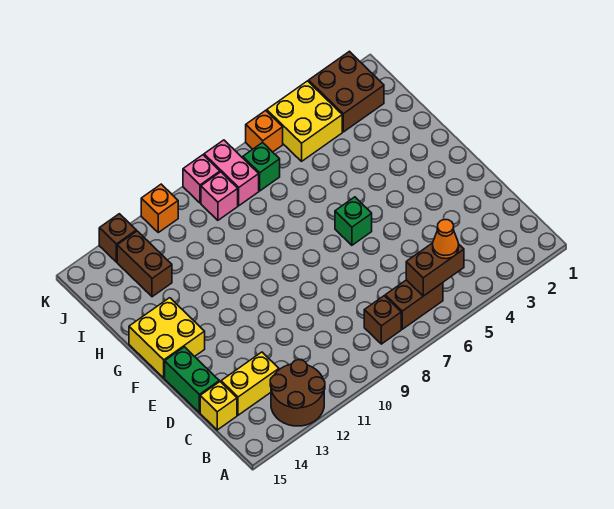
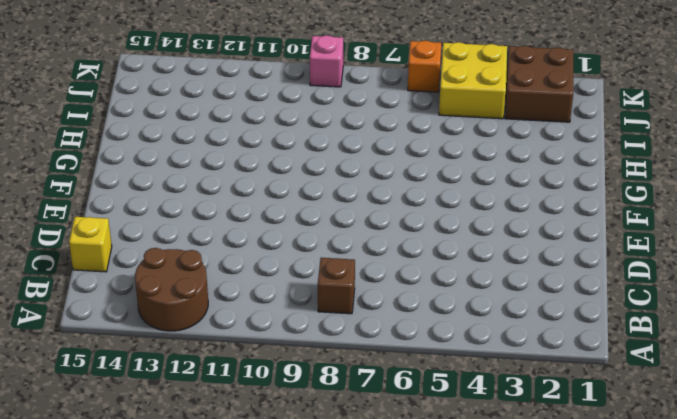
none -> brown brick B6:B7 level 1
none -> yellow brick C13:C14 level 1
none -> green brick D15:E15 level 1

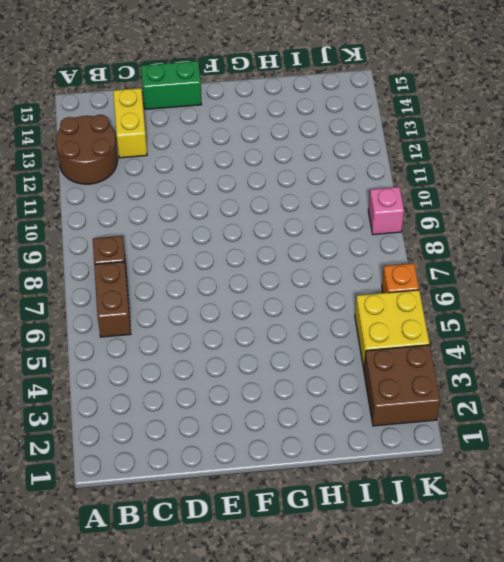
none -> yellow brick C15 level 1
none -> green brick F6 level 1
none -> yellow brick F14:G15 level 1

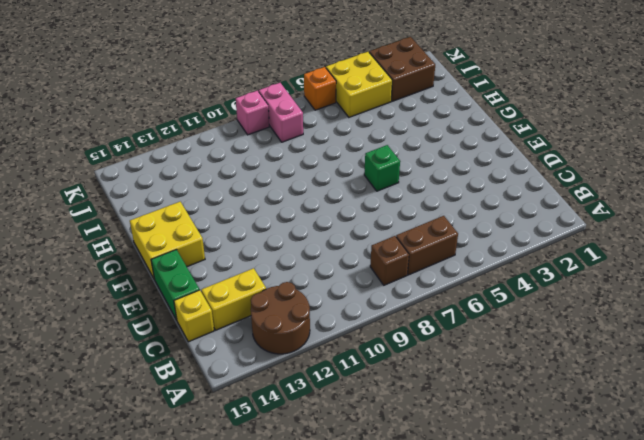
none -> brown brick I13:J13 level 1
none -> green brick J7 level 1
none -> pink brick J9 level 1

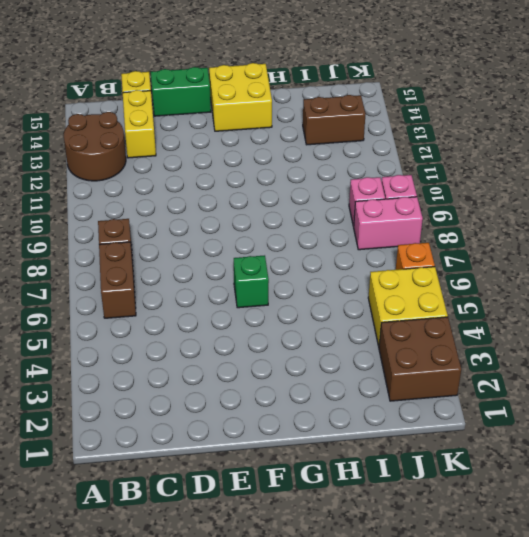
none -> green brick J7 level 1
none -> orange brick K11 level 1
none -> brown brick K13 level 1

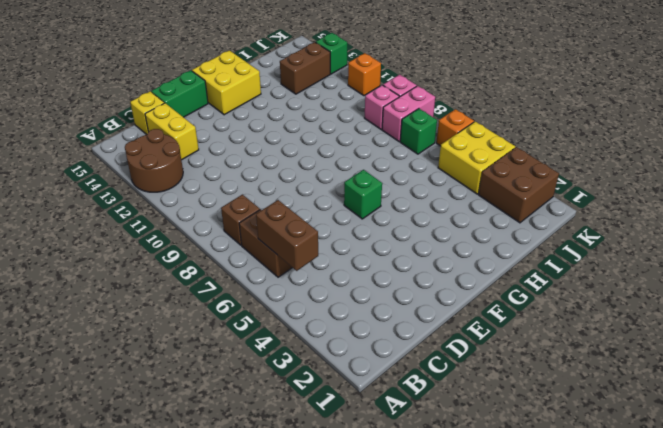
green brick K13 level 1 -> brown brick K13 level 1
none -> orange cone B5 level 3

